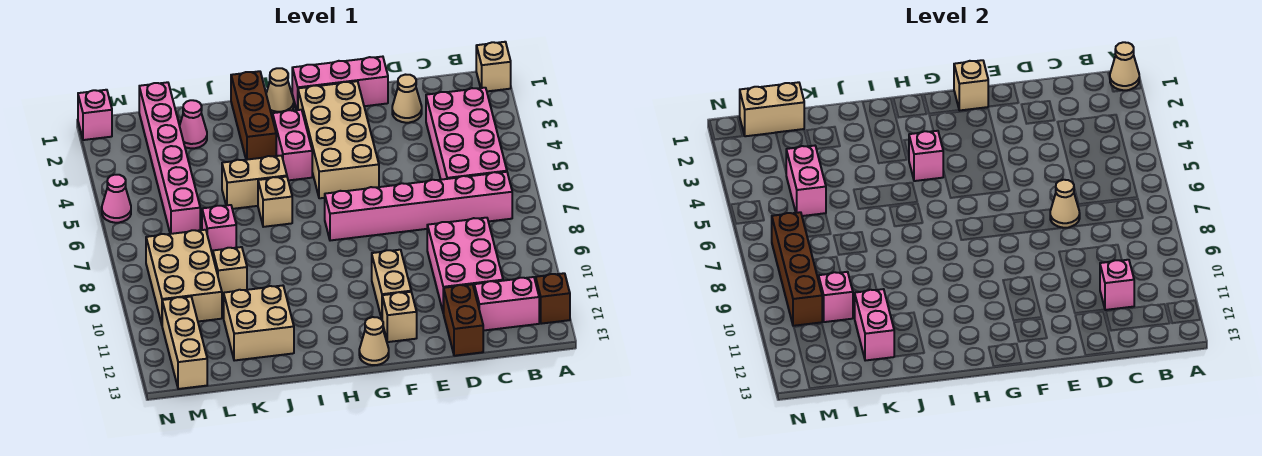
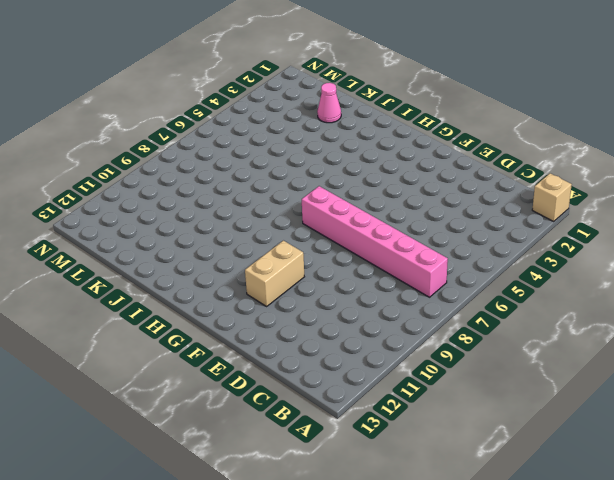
none -> brown brick A12 level 1
none -> pink brick B3:C6 level 1
none -> pink brick B12:C12 level 1
none -> pink brick C9:D11 level 1

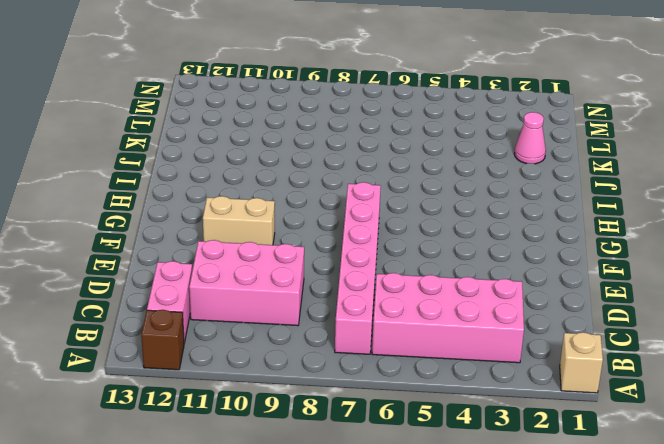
none -> tan cone D2 level 1
none -> brown brick D12:D13 level 1
none -> pink brick E1:G1 level 1
none -> tan brick F2:G5 level 1

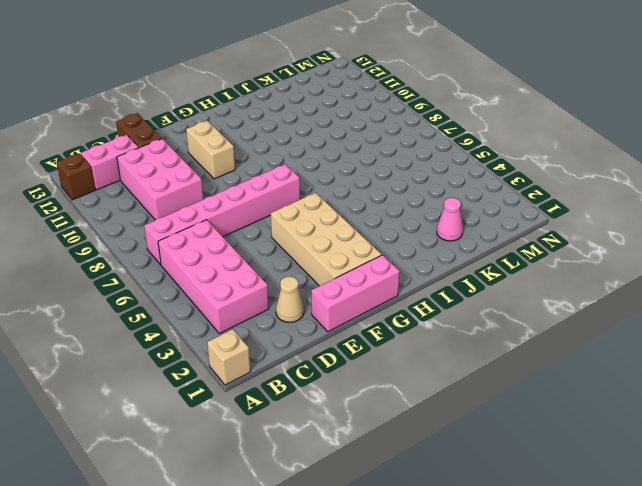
none -> tan brick F12 level 1
none -> tan cone G13 level 1
none -> tan cone H1 level 1
none -> pink brick H3:H4 level 1

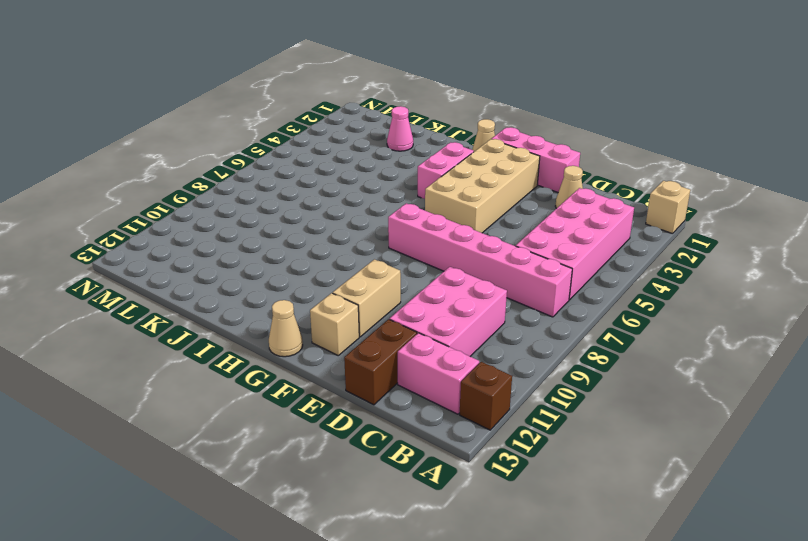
none -> brown brick I1:I3 level 1
none -> tan brick I5:J5 level 1
none -> tan brick I6 level 1
none -> tan brick J11:K12 level 1

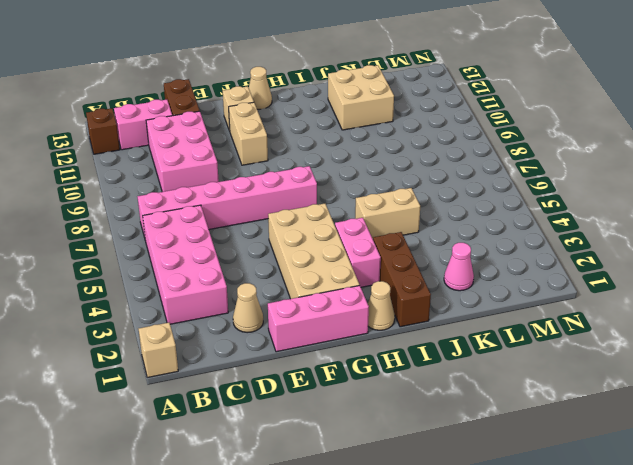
none -> tan brick I6 level 1
none -> pink brick K7 level 1
none -> tan brick K9 level 1
none -> pink brick L1:L6 level 1

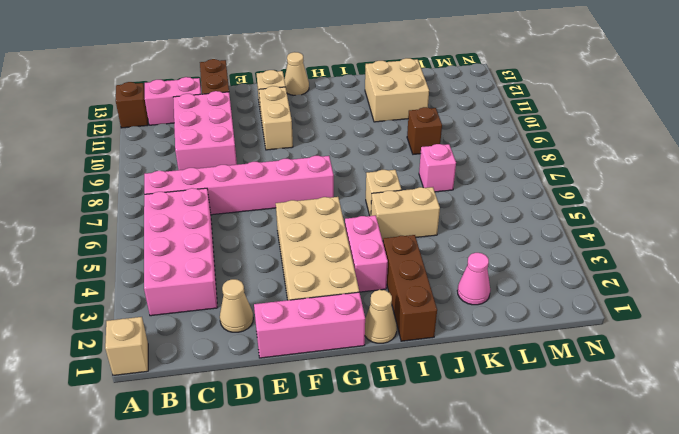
brown brick K9 level 1 -> tan brick K9 level 1
none -> pink brick L1:L6 level 1
none -> tan brick L8:M10 level 1
none -> tan brick M11:M13 level 1
none -> pink brick N1 level 1

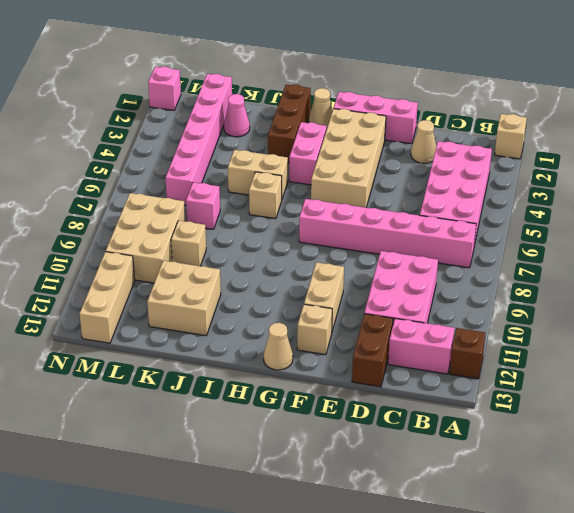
none -> pink cone N5 level 1
none -> tan cone A1 level 2
none -> pink brick C11 level 2
none -> tan cone D7 level 2

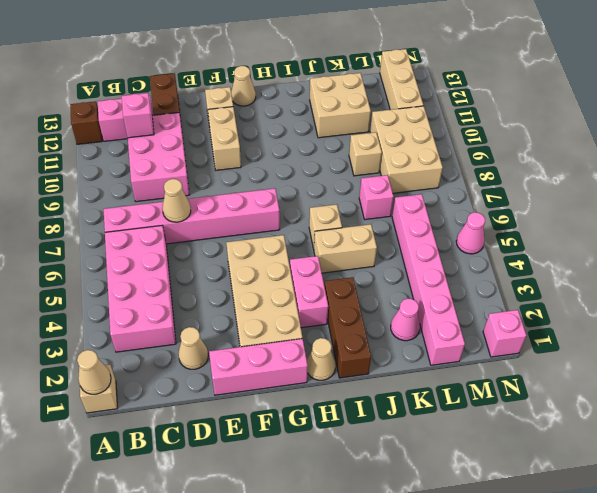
none -> tan brick F1 level 2
none -> pink brick H4 level 2
none -> pink brick K11:K12 level 2
none -> tan brick L1:M1 level 2

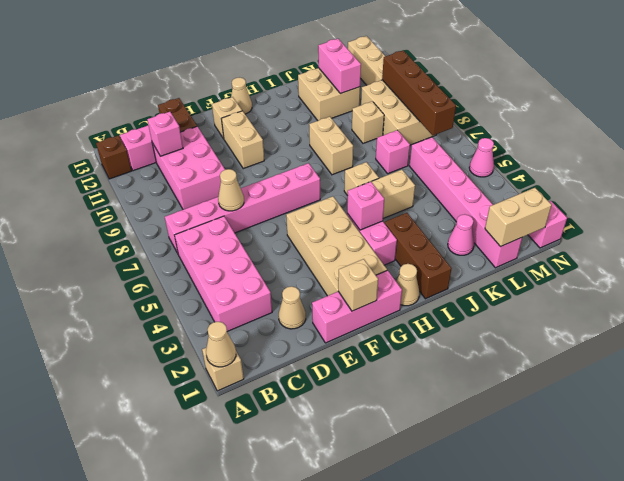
tan brick I8:I9 level 1 -> none
none -> pink brick L4:L5 level 2
none -> pink brick L10 level 2

